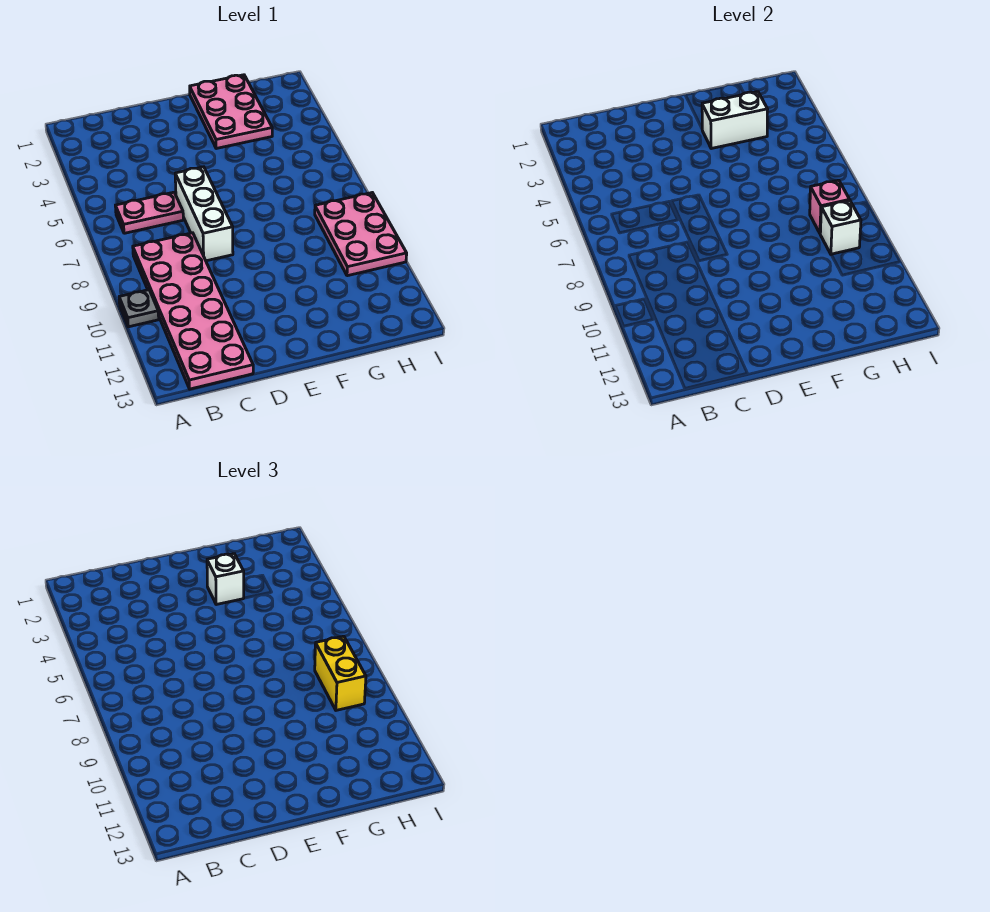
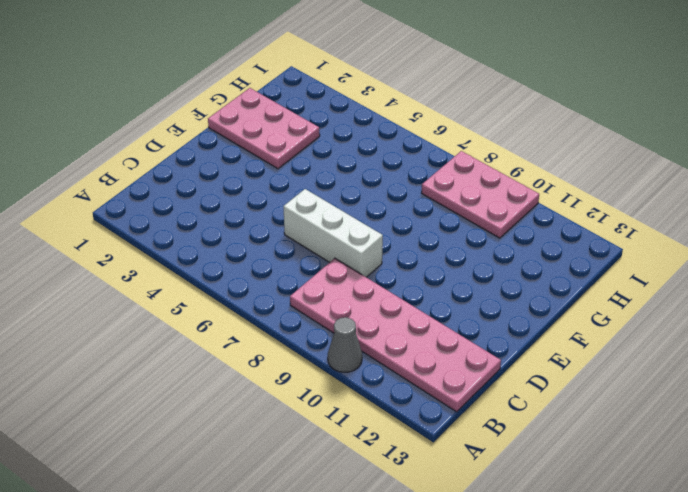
grey cone A10 level 1 -> grey plate A10 level 1
none -> pink plate B6:C6 level 1
none -> white brick F3:G3 level 2

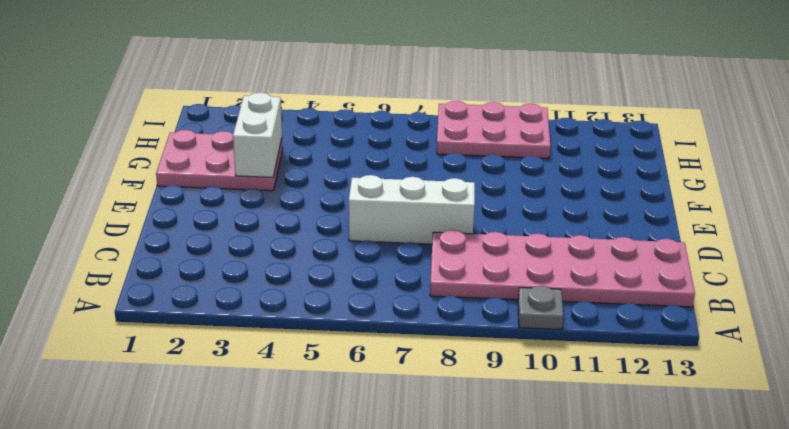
none -> pink plate B6:C6 level 1
none -> pink brick H8 level 2

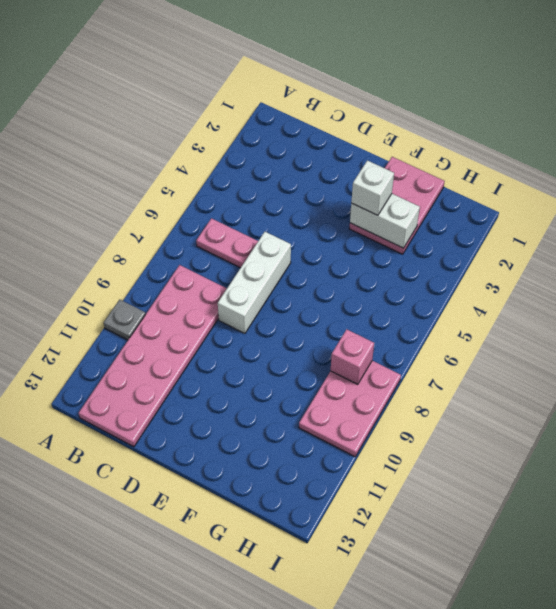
none -> white brick H9 level 2
none -> yellow brick H8:H9 level 3

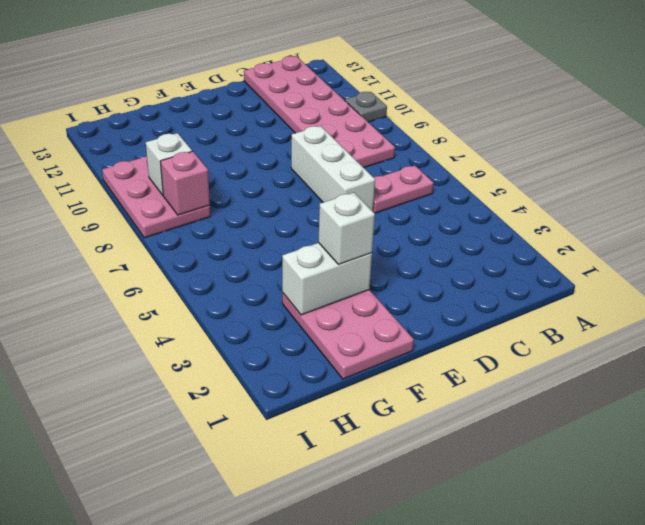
none -> yellow brick H8:H9 level 3

